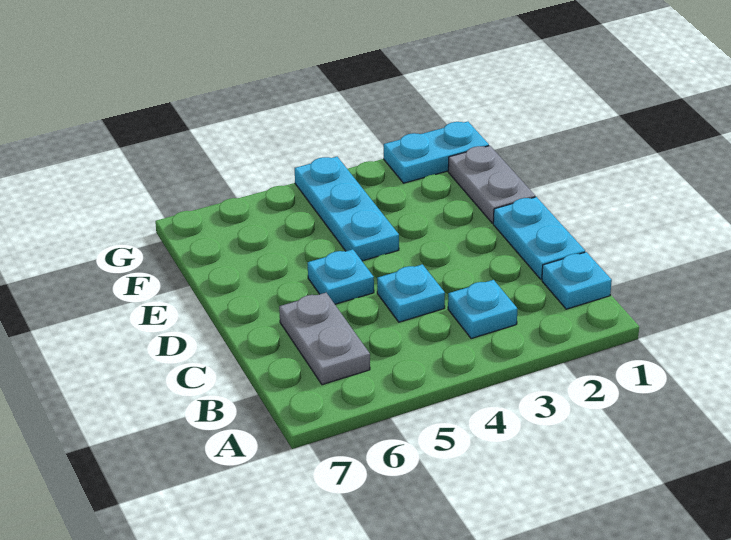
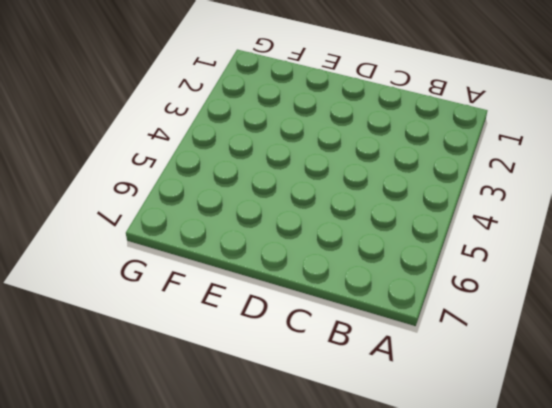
none -> cyan plate B1 level 1
none -> cyan plate B3 level 1

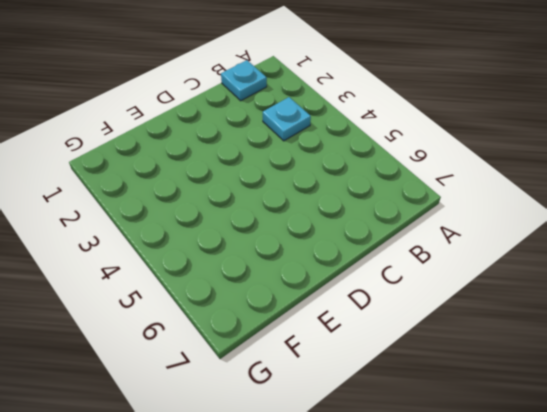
none -> grey plate B6:C6 level 1
none -> cyan plate C1:D1 level 1

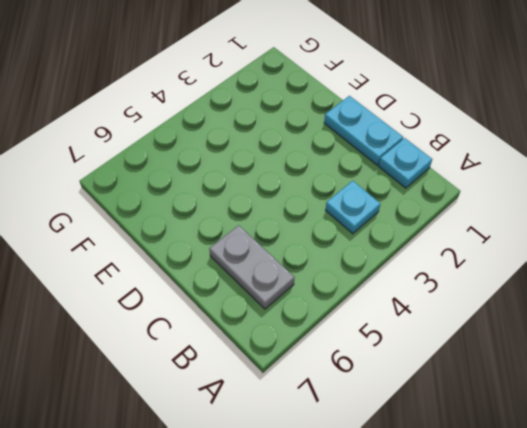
none -> cyan plate C4 level 1
none -> cyan plate D5 level 1

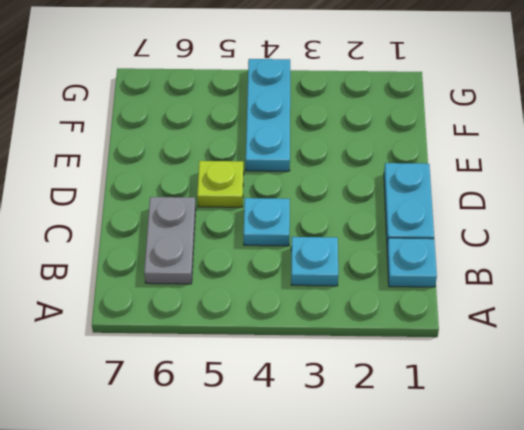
lime plate D5 level 1 -> cyan plate D5 level 1
none -> grey plate E1:F1 level 1
none -> cyan plate G1:G2 level 1

